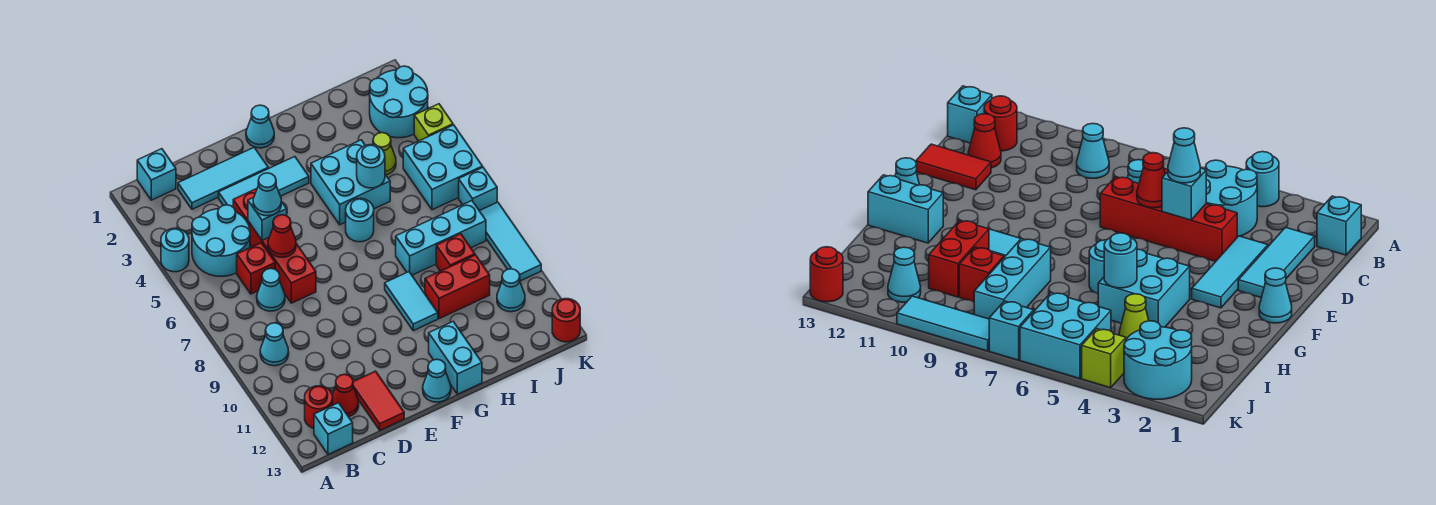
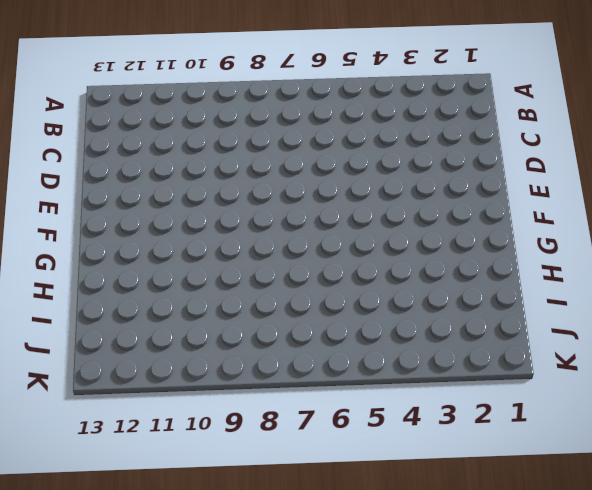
none -> cyan round brick A4 level 1
none -> cyan brick B1 level 1
none -> cyan round brick B4:C5 level 1
none -> cyan cone B9 level 1

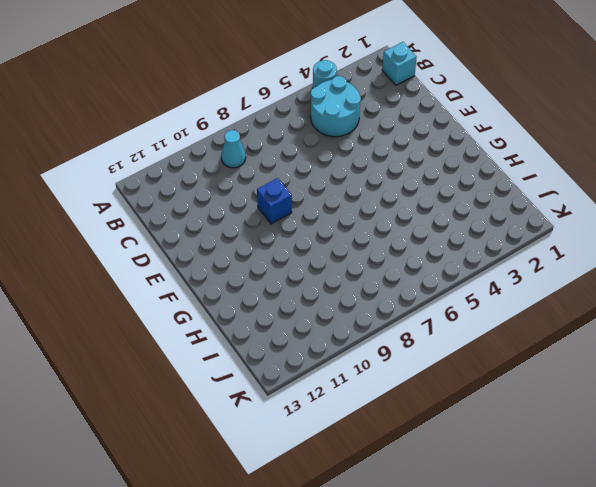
blue brick E9 level 1 -> none
none -> red round brick B12 level 1
none -> cyan brick B13 level 1
none -> cyan tile C2:E2 level 1
none -> red brick C6 level 1

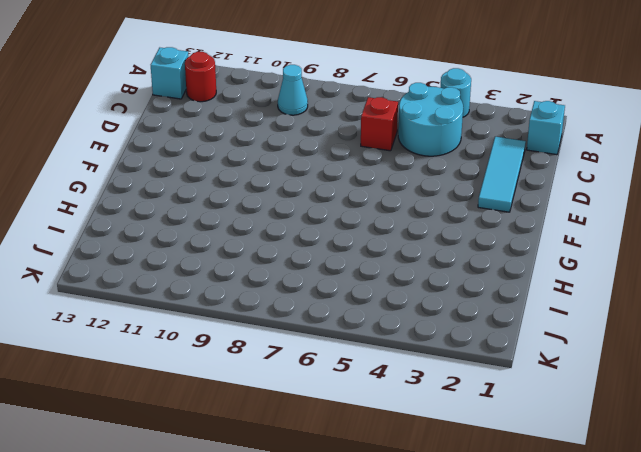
none -> cyan cone C7 level 1
none -> red cone C12 level 1
none -> cyan tile D3:F3 level 1
none -> red brick D4:D7 level 1

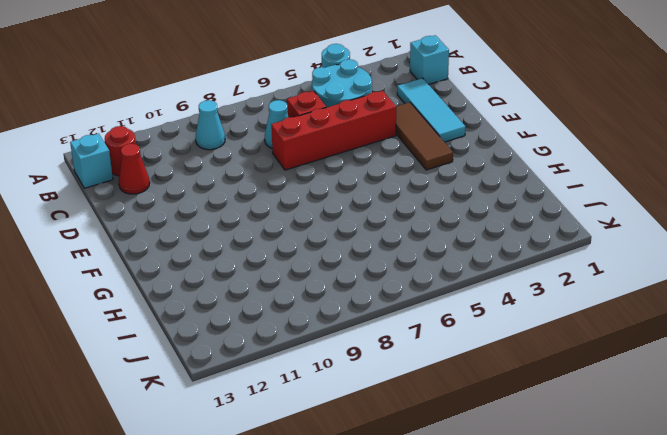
brown tile D3:F3 level 1 -> cyan tile D3:F3 level 1
none -> red tile D12:D13 level 1
none -> cyan cone F1 level 1
none -> cyan cone F13 level 1
none -> cyan brick G4:H5 level 1

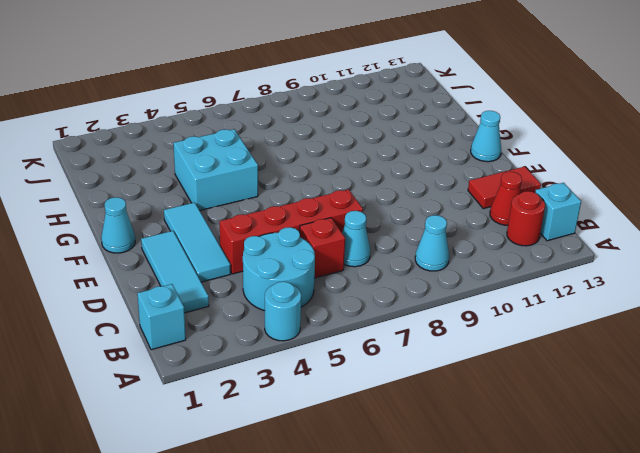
none -> cyan round brick G6 level 1
none -> cyan tile G9:G10 level 1
none -> cyan brick G12:G13 level 1
none -> cyan brick H8:J8 level 1

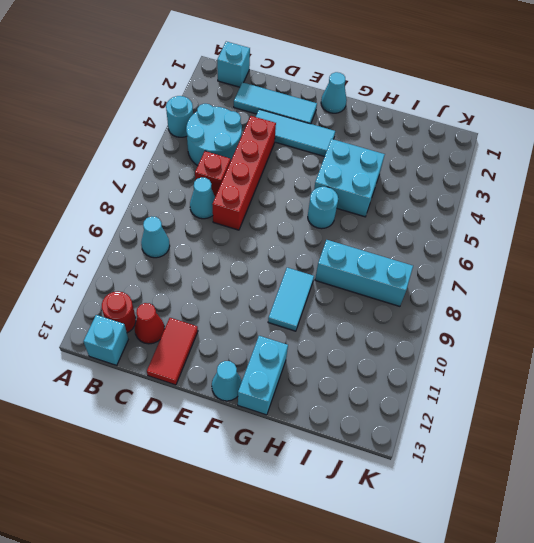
none -> red brick H10:I10 level 1
none -> lime cone I4 level 1
none -> red brick I9 level 1
none -> cyan round brick J2:K3 level 1

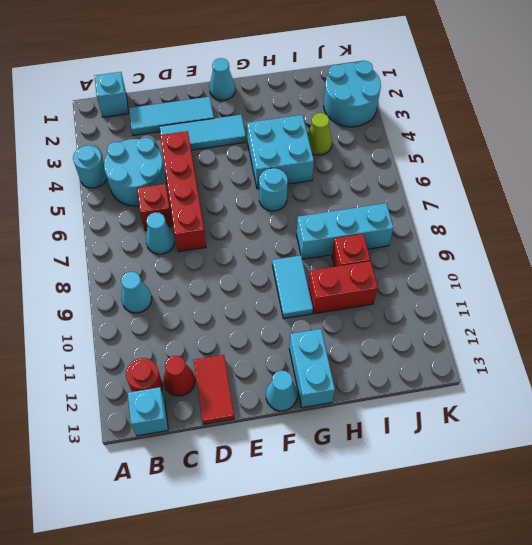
none -> cyan brick J5:K6 level 1
none -> cyan cone J11 level 1
none -> lime brick K4 level 1
none -> cyan brick K7 level 1

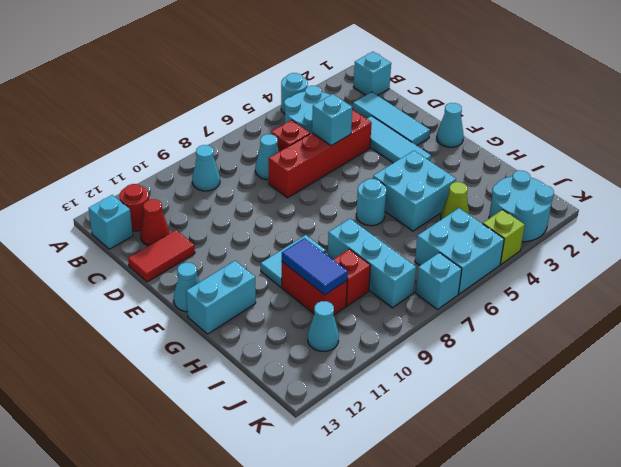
blue tile H10:I10 level 2 -> none
none -> cyan tile K8:K10 level 1
none -> red round brick K13 level 1
none -> red cone D6 level 2
none -> cyan round brick H5 level 2

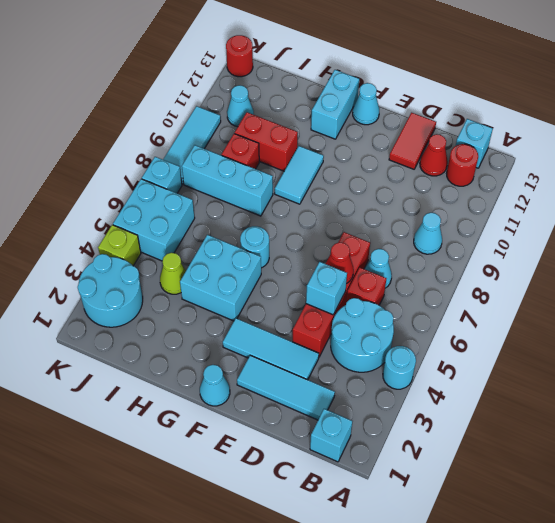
none -> cyan round brick H5 level 2
none -> cyan cone D5 level 3

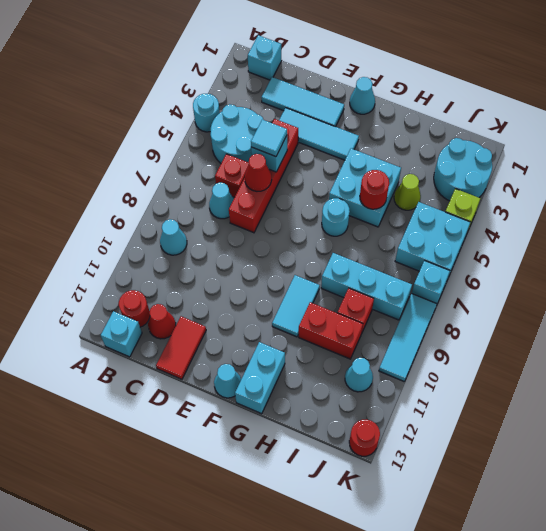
cyan tile D5 level 3 -> cyan cone D5 level 3
red round brick H5 level 2 -> cyan round brick H5 level 2

